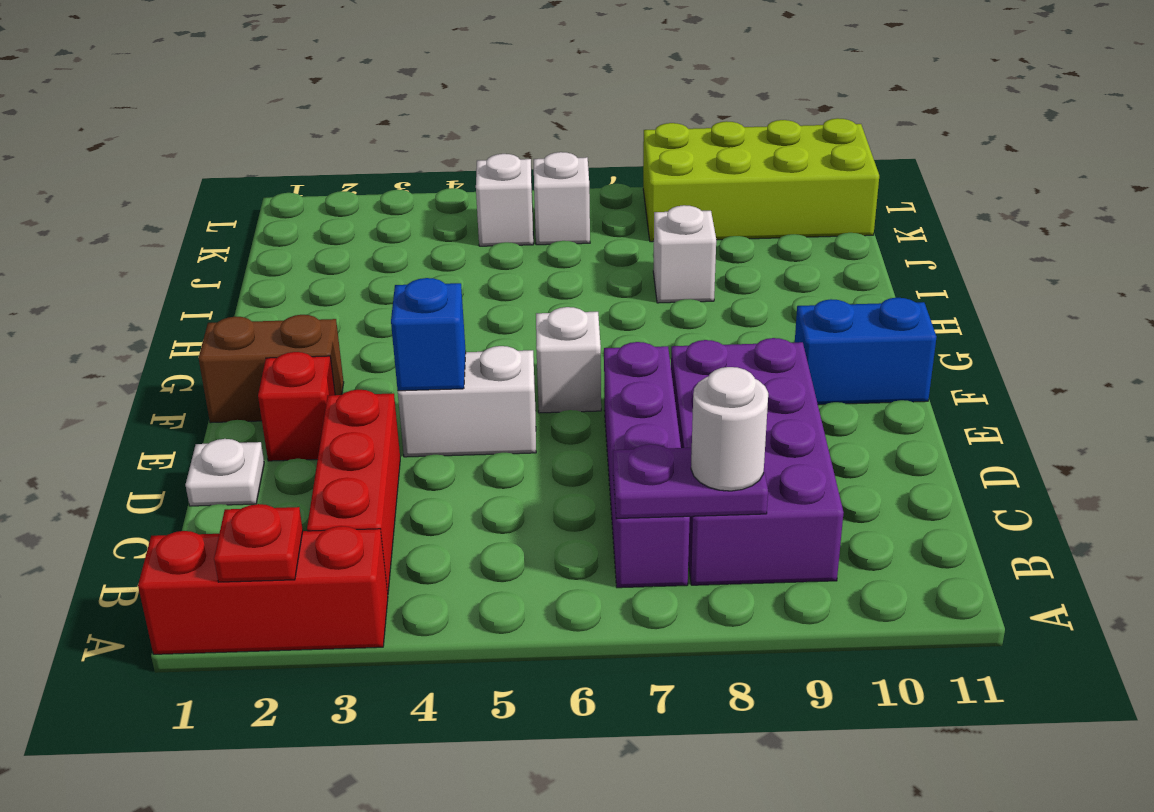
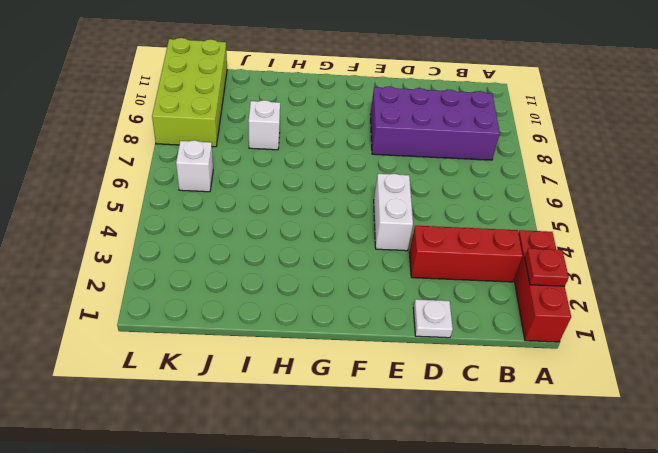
none -> purple brick B7:E7 level 1
none -> red brick E2 level 1
none -> brown brick F1:F2 level 1

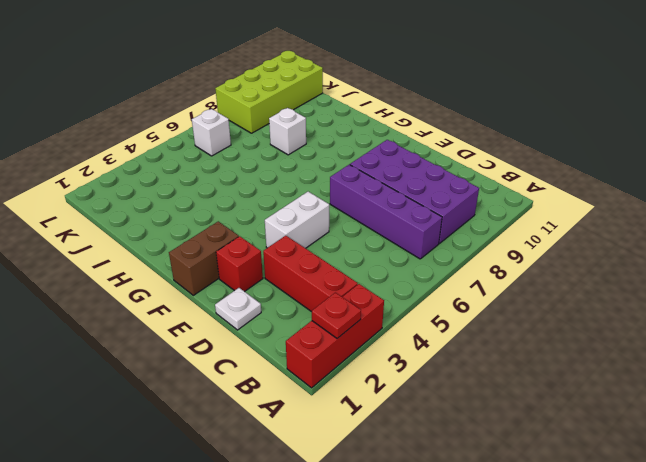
none -> white brick F6 level 1
none -> blue brick F10:F11 level 1
none -> white brick K5 level 1

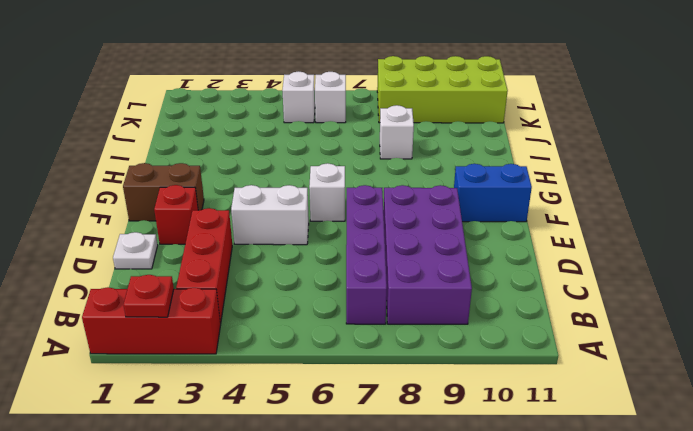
none -> purple plate B7:B8 level 2
none -> blue brick E4 level 2
none -> white round brick B8 level 3

